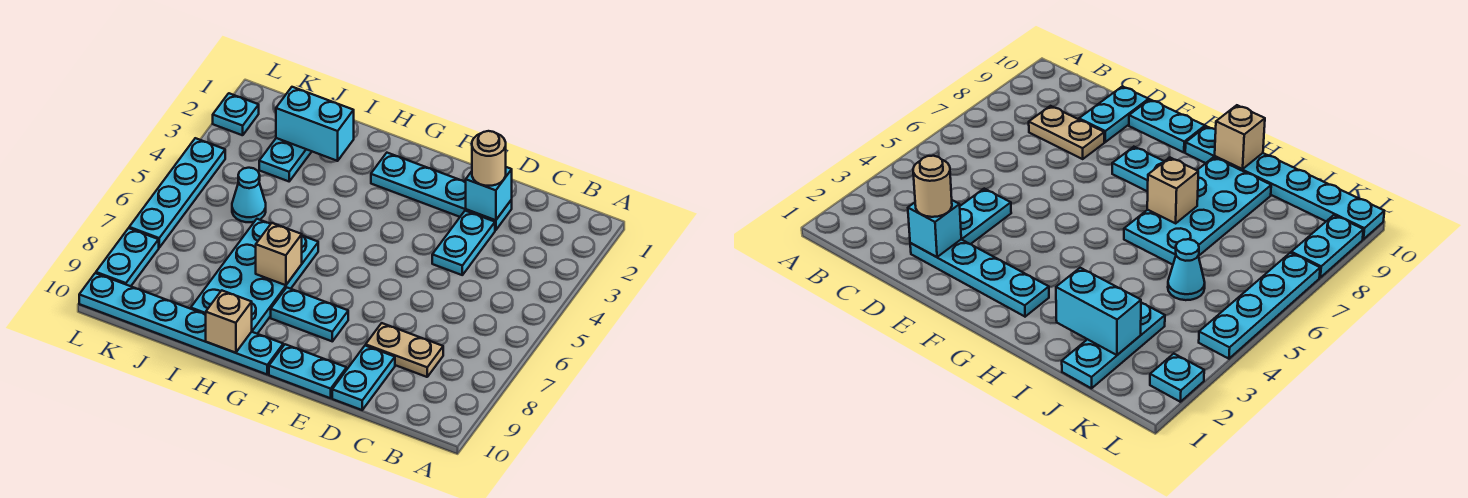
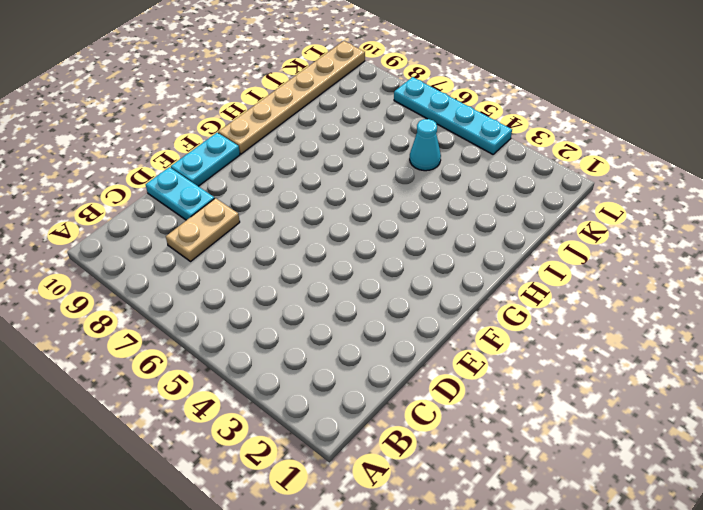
tan plate G10:L10 level 1 -> cyan plate G10:L10 level 1
none -> cyan plate D2:G2 level 1
none -> cyan plate D3:D4 level 1
none -> cyan plate F8:G8 level 1

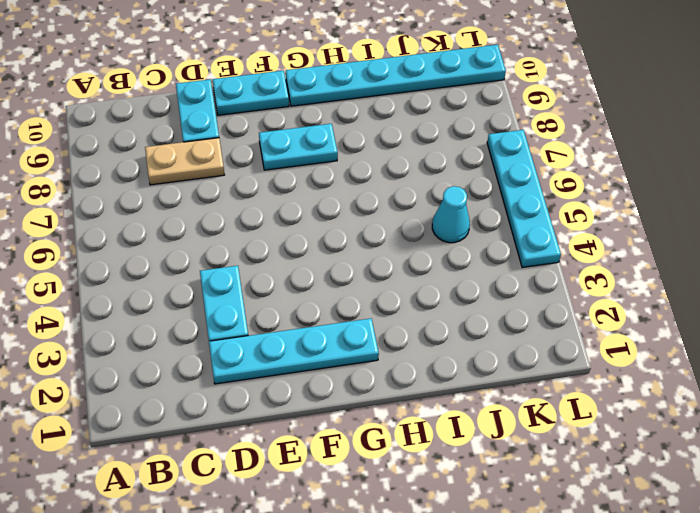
none -> cyan plate H6:I9 level 1
none -> cyan plate J1:J3 level 1
none -> cyan plate L2 level 1

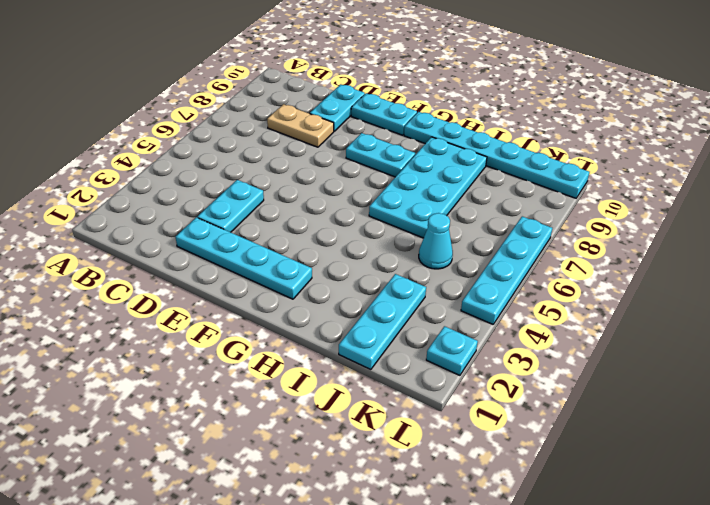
none -> cyan plate L8:L9 level 1
none -> cyan brick D2 level 2
none -> tan brick H7 level 2

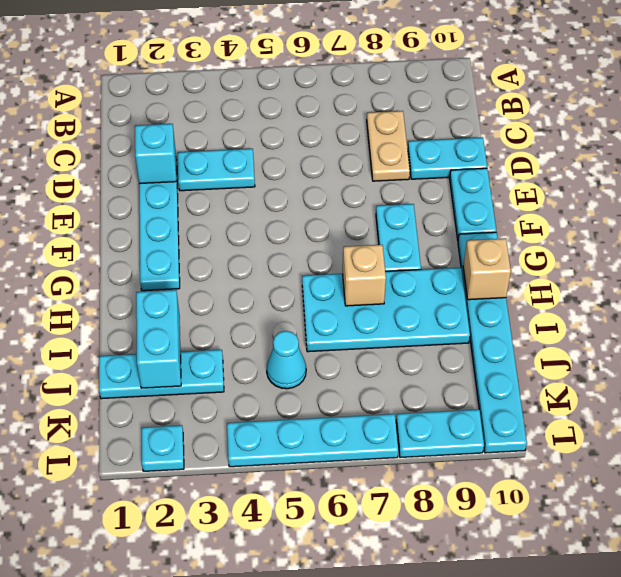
none -> tan round brick D2 level 3

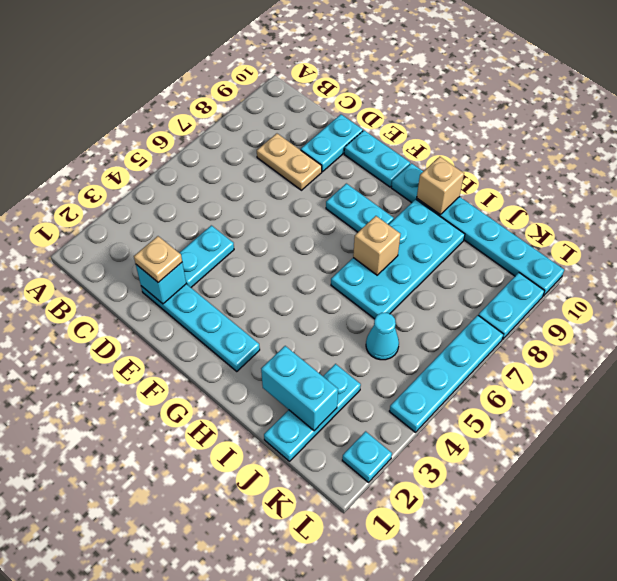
tan plate D2 level 3 -> tan round brick D2 level 3

